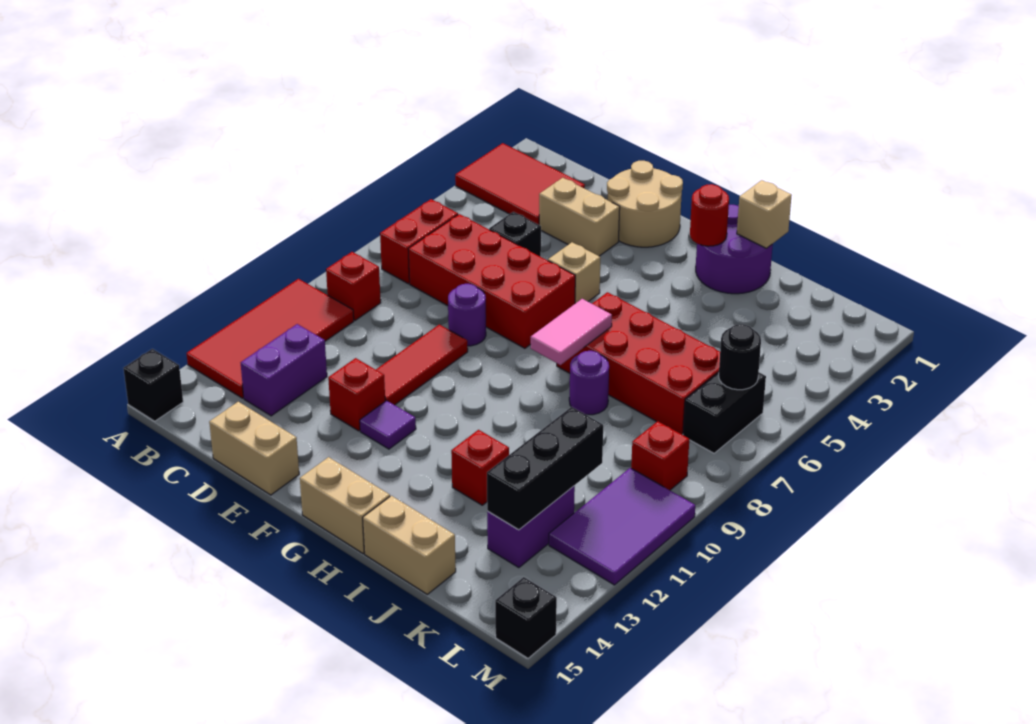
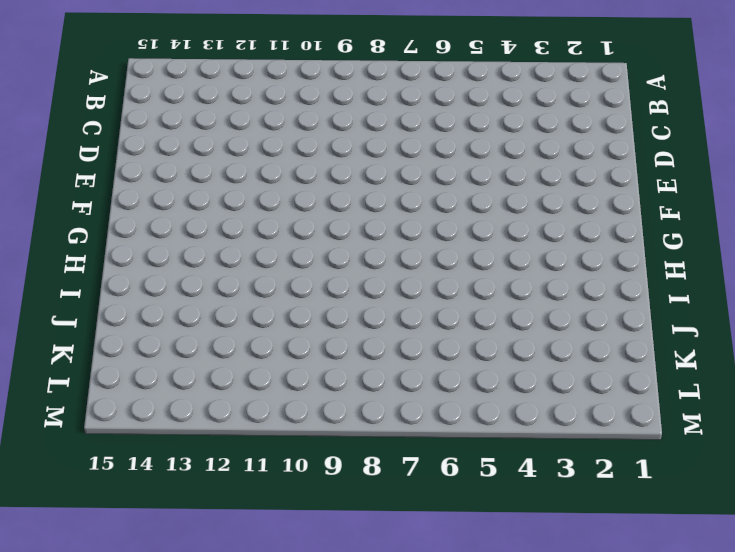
none -> red tile A2:C3 level 1
none -> red tile A10:B13 level 1
none -> black brick A15 level 1
none -> red brick B6:B7 level 1

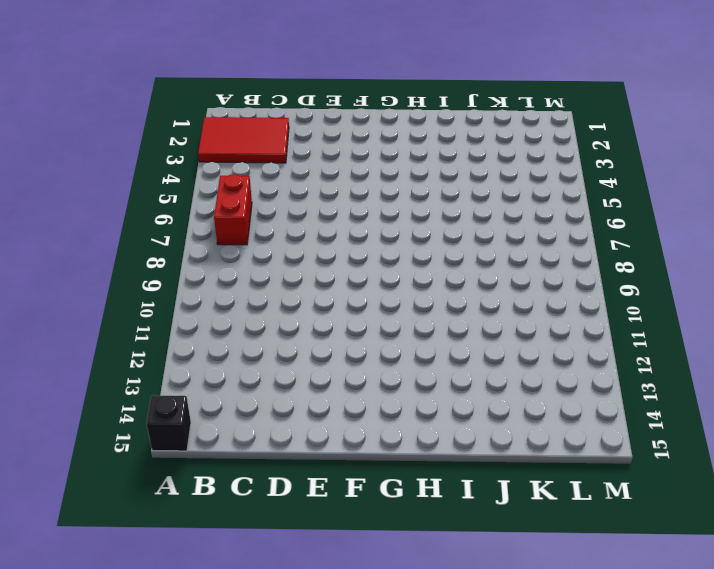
none -> red tile A10:B13 level 1
none -> red brick B9 level 1
none -> red brick C6:F7 level 1
none -> purple brick C12:C13 level 1

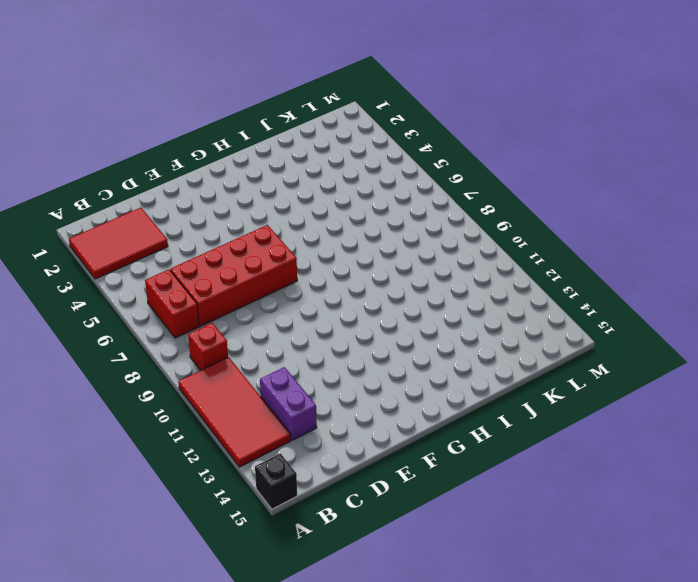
none -> tan brick D3:E3 level 1
none -> black brick D5 level 1
none -> tan brick D15:E15 level 1
none -> tan round brick E1:F2 level 1

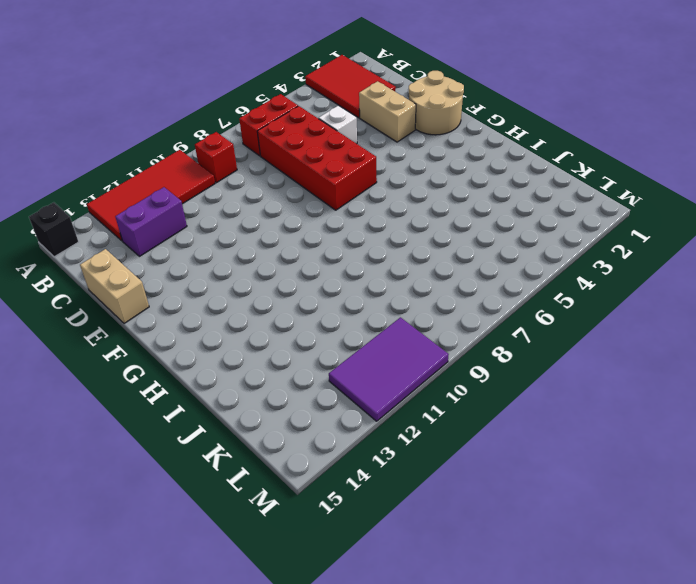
white brick D5 level 1 -> black brick D5 level 1
none -> purple round brick E8 level 1
none -> red tile E9:E11 level 1
none -> red brick E12 level 1
none -> tan brick F5 level 1

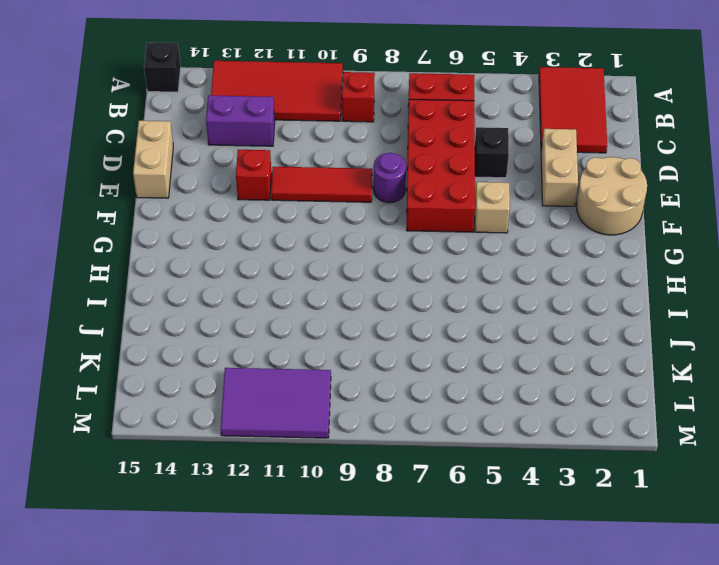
none -> purple tile F12 level 1
none -> tan brick G15:H15 level 1
none -> purple round brick H1:I2 level 1
none -> red brick H6:K7 level 1

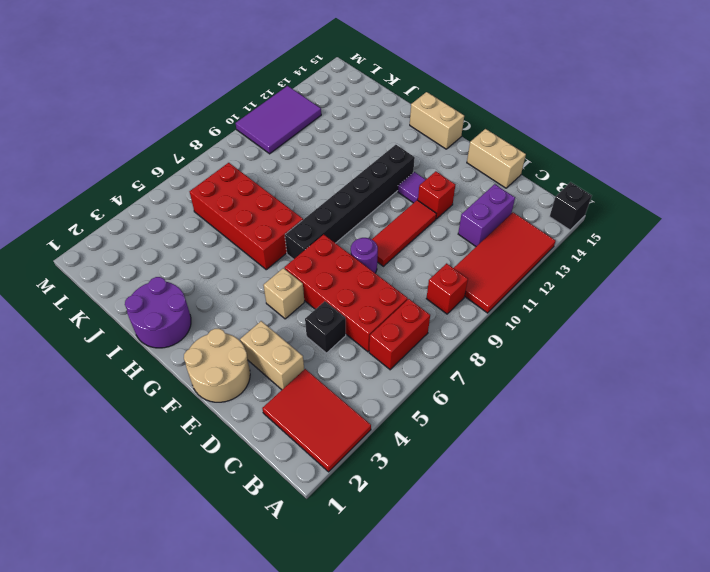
black brick G7:G12 level 1 -> none
none -> purple round brick I8 level 1
none -> red brick I12 level 1
none -> tan brick I15:J15 level 1
none -> purple brick K12:K13 level 1

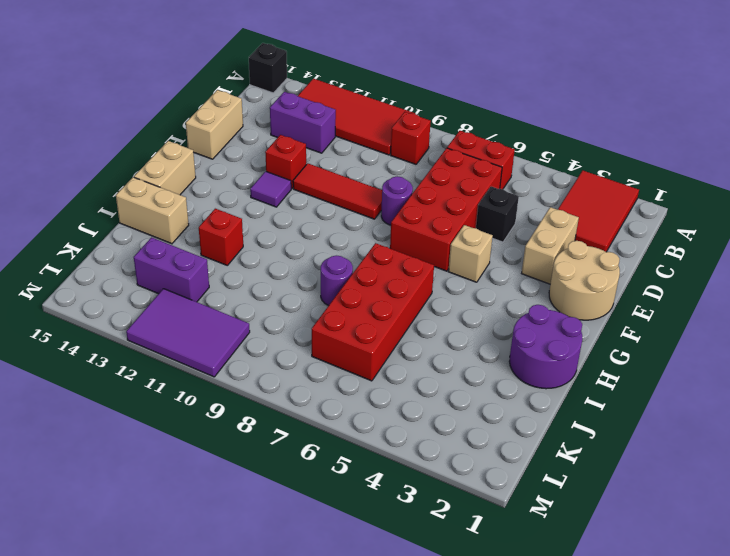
tan brick I14:I15 level 1 -> tan brick I15:J15 level 1
none -> black brick L6:L7 level 1
none -> red brick L9 level 1
none -> black brick M15 level 1
none -> red round brick H2 level 2

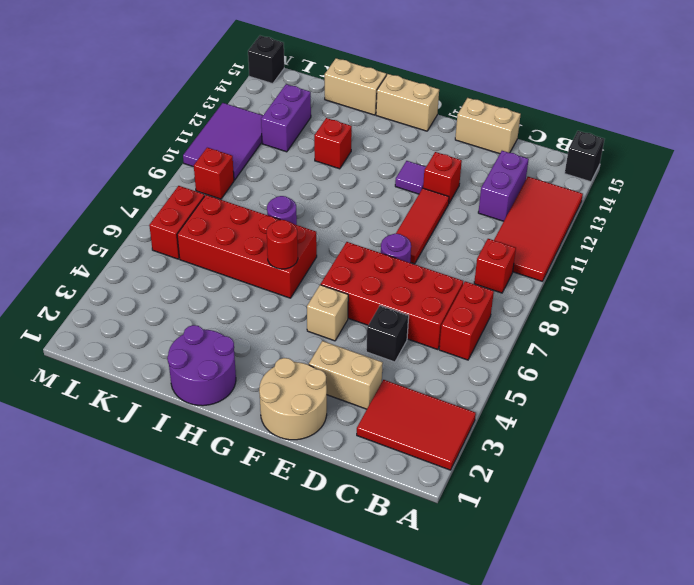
red round brick H6 level 2 -> red round brick H2 level 2
red brick L6:L7 level 1 -> black brick L6:L7 level 1
none -> pink tile H7:H8 level 2
none -> tan brick I1 level 2
none -> black brick K11:K13 level 2
none -> black round brick L6 level 2

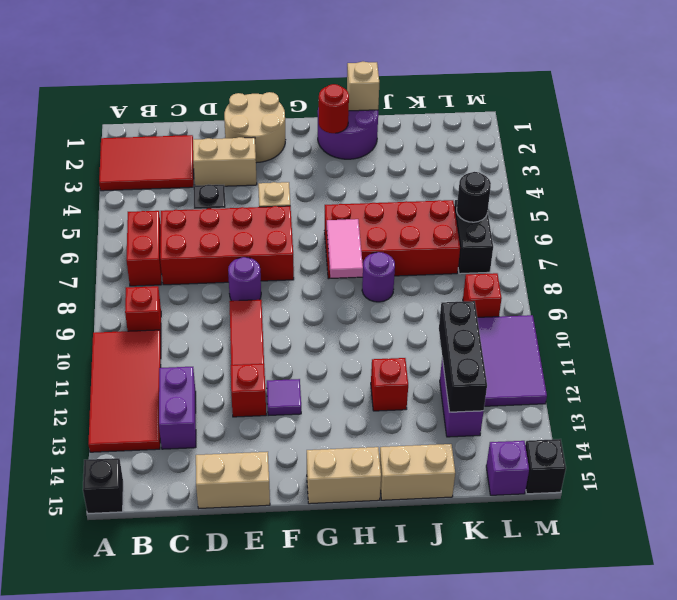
purple brick L15 level 1 -> none

